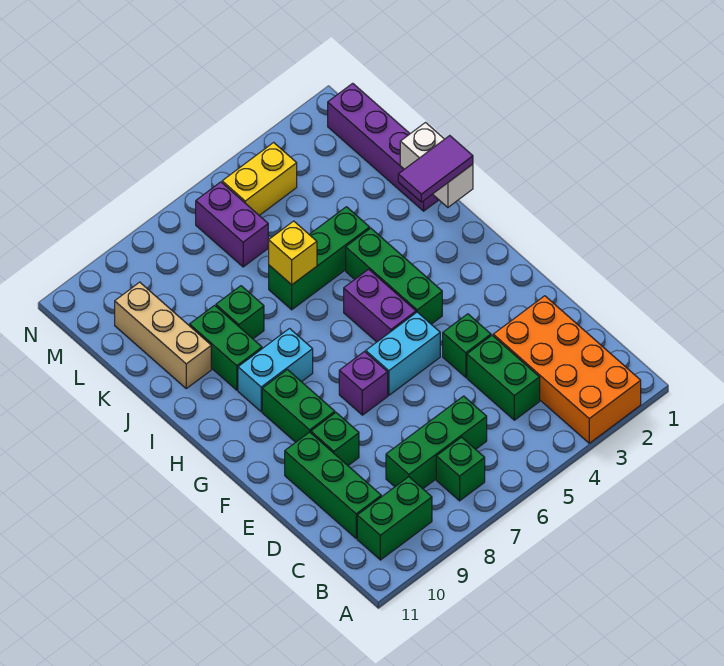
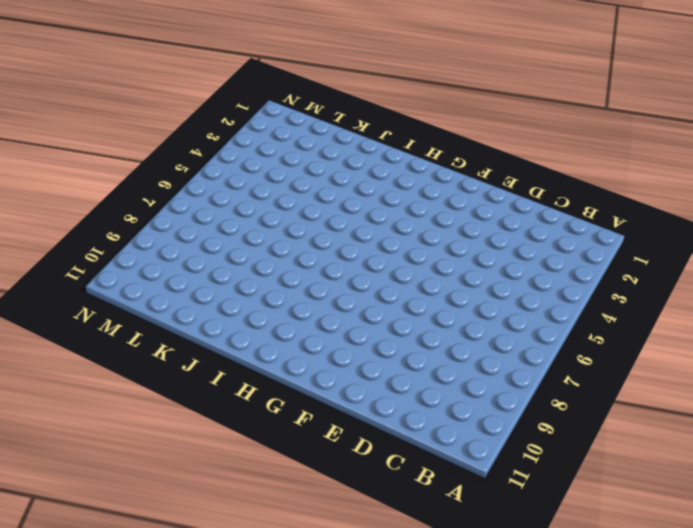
none -> orange brick A2:D3 level 1
none -> green brick B7 level 1
none -> green brick B9:B10 level 1

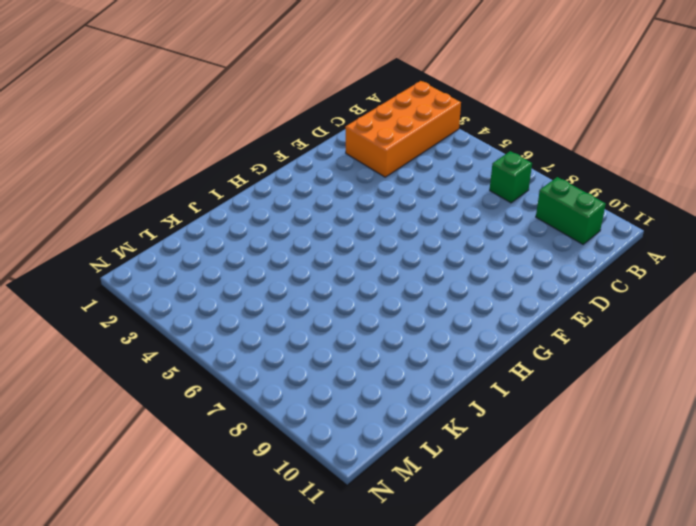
none -> green brick C4:D4 level 1
none -> green brick C6:C8 level 1
none -> green brick C10:E10 level 1

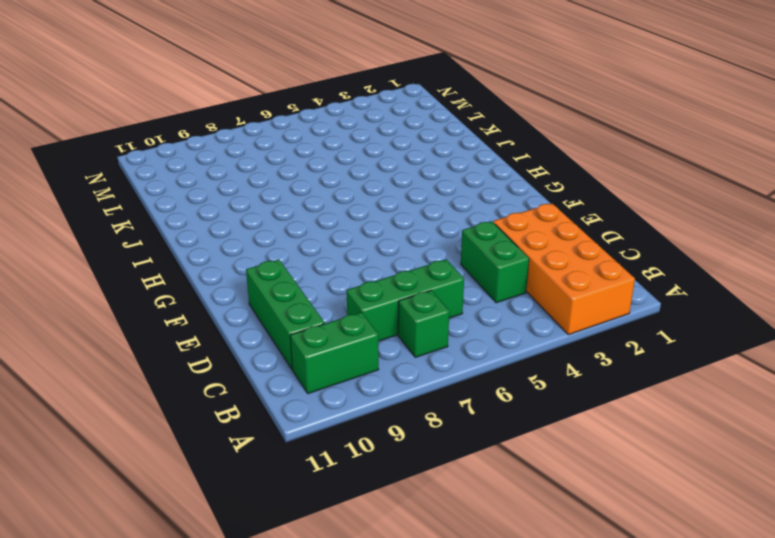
none -> green brick E4 level 1
none -> green brick E9 level 1
none -> cyan brick F5:F6 level 1

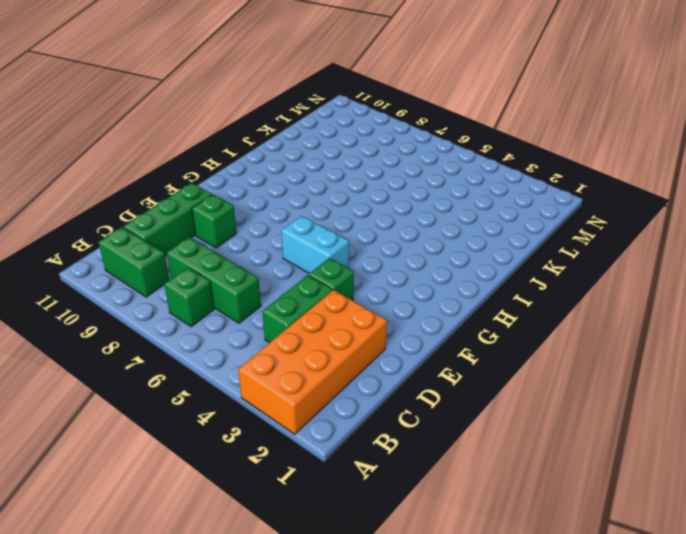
none -> purple brick F7 level 1
none -> green brick F9:G9 level 1
none -> green brick G4:I4 level 1

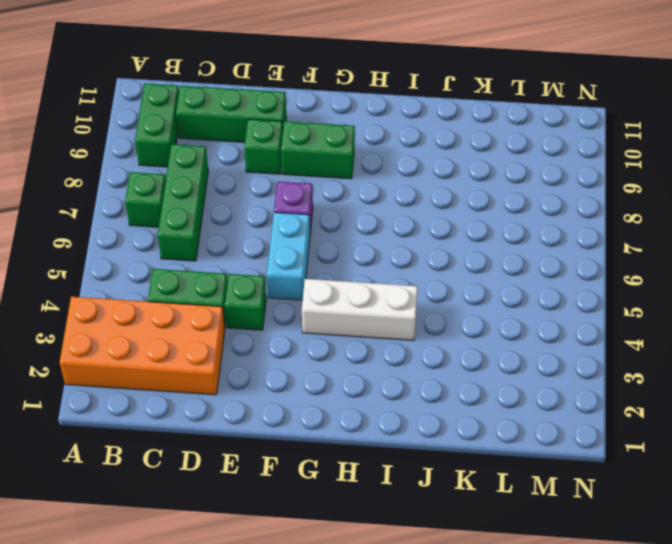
white brick G4:I4 level 1 -> green brick G4:I4 level 1
none -> purple brick G5:H5 level 1
none -> cyan brick H8:H9 level 1
none -> green brick I9:J9 level 1

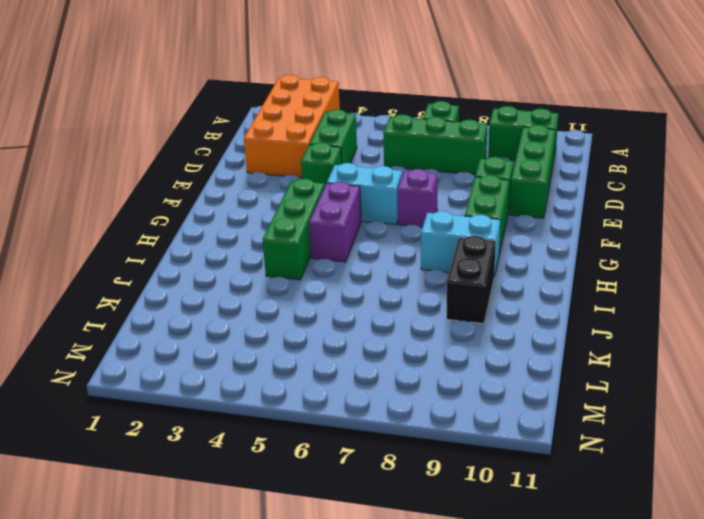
black brick I9:J9 level 1 -> green brick I9:J9 level 1
none -> purple brick J1:M1 level 1
none -> green brick J4:J6 level 1
none -> green brick J8 level 1

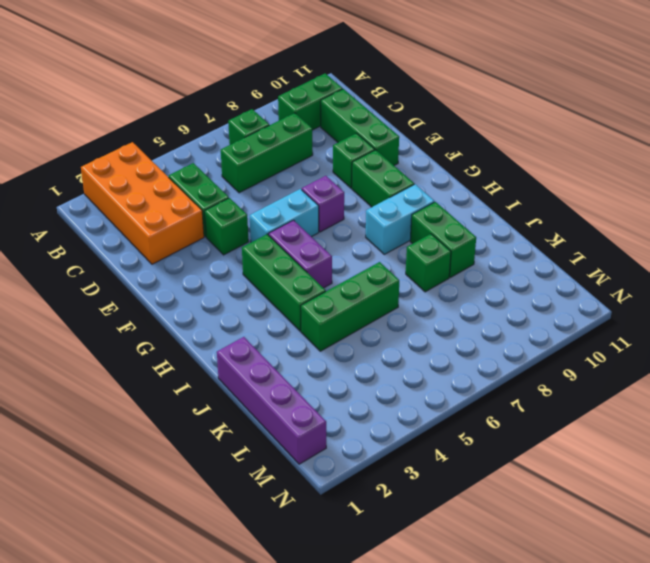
none -> tan brick J10:L10 level 1
none -> purple brick L6:M6 level 1
none -> yellow brick M4:M5 level 1

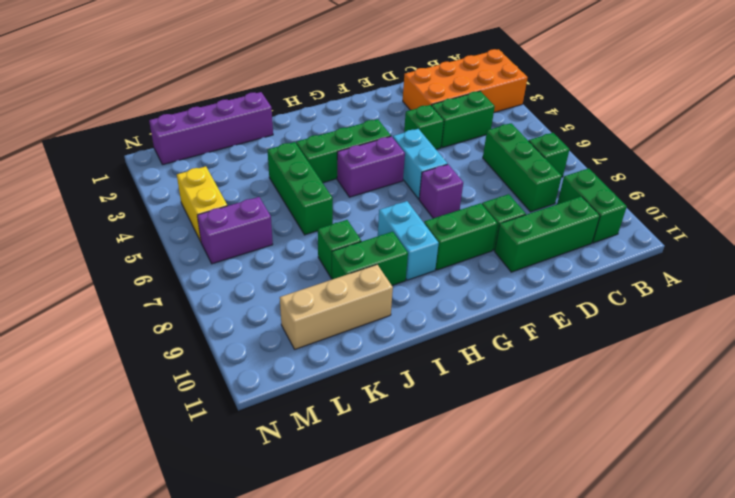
none -> white brick I1:J1 level 2
none -> yellow brick J6 level 2
none -> purple tile I1:I2 level 3

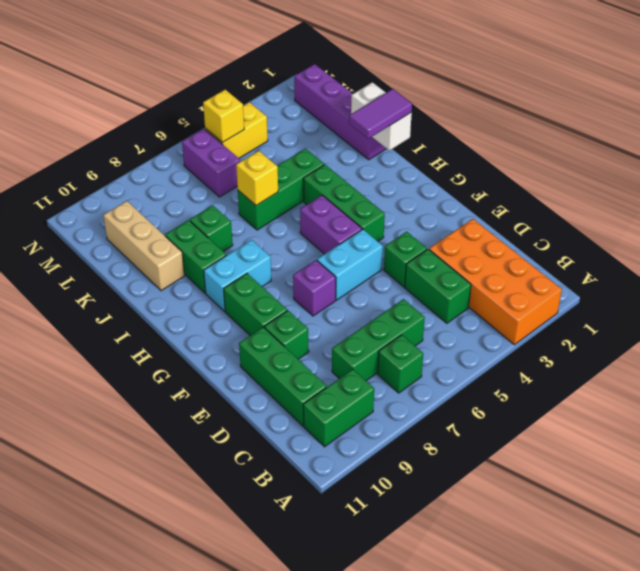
yellow brick M5 level 2 -> none

